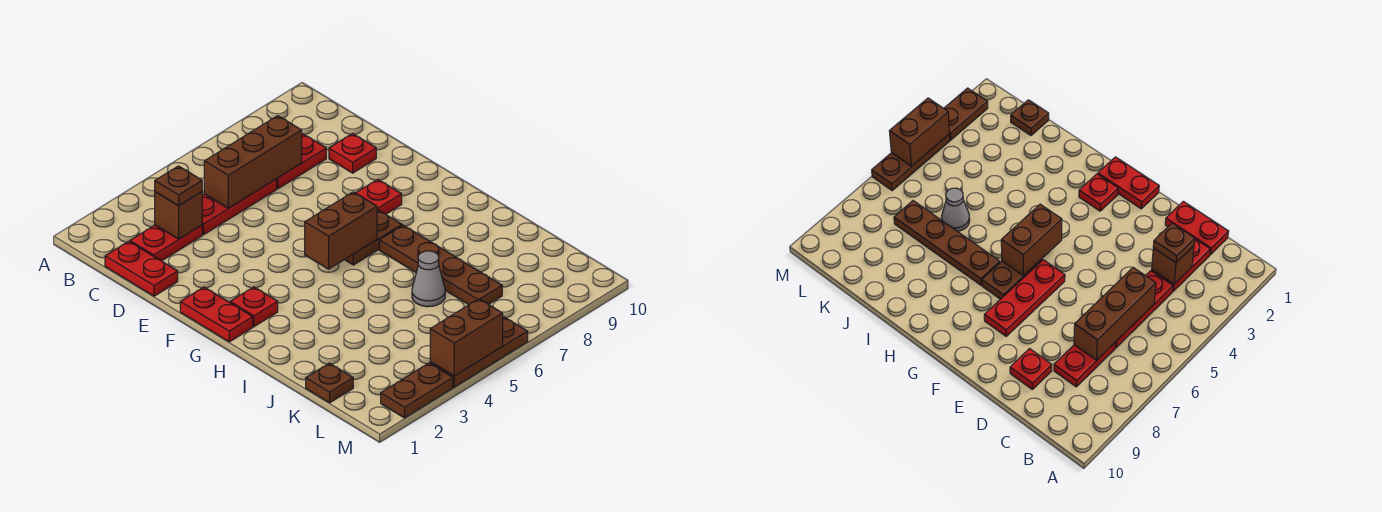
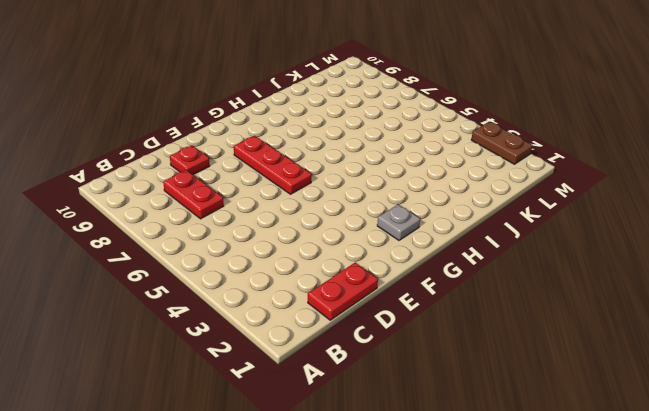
grey plate G2 level 1 -> red plate G2 level 1
none -> red plate C2:C3 level 1
none -> red plate C4:C6 level 1
none -> red plate F1:G1 level 1

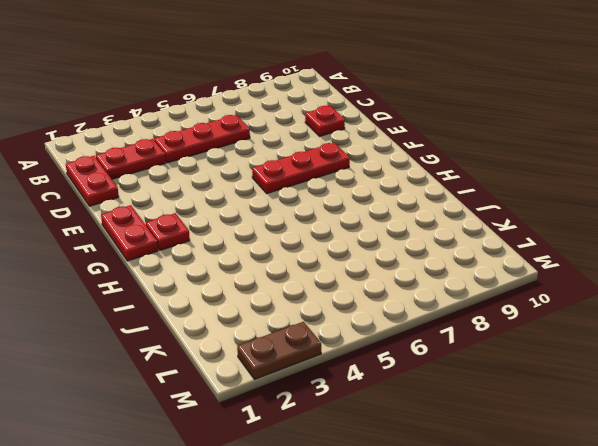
none -> red plate C7:C8 level 1
none -> brown plate G6:G7 level 1
none -> brown plate H7:K7 level 1

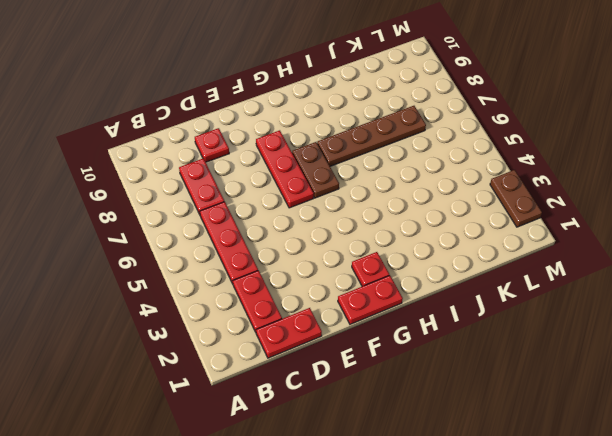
none -> grey cone J6 level 1
none -> brown plate K1 level 1
none -> brown plate M4:M6 level 1

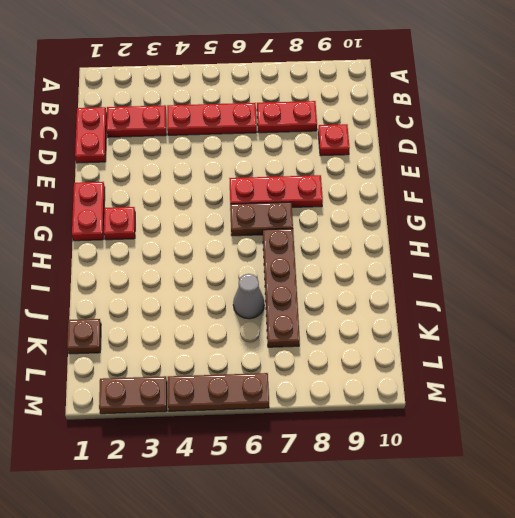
none -> brown brick C3 level 2
none -> brown brick C5:C7 level 2
none -> brown brick G5:G6 level 2

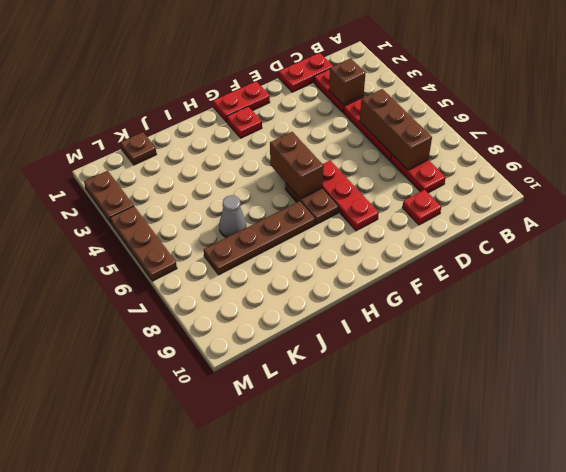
none -> brown brick M4:M5 level 2
none -> brown plate C3 level 3

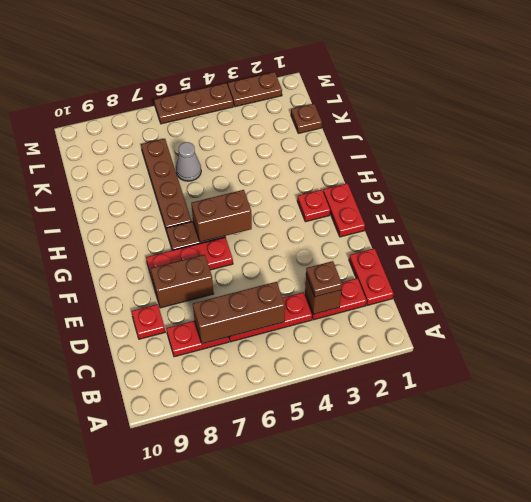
brown brick E7:E8 level 1 -> brown brick M4:M5 level 2

